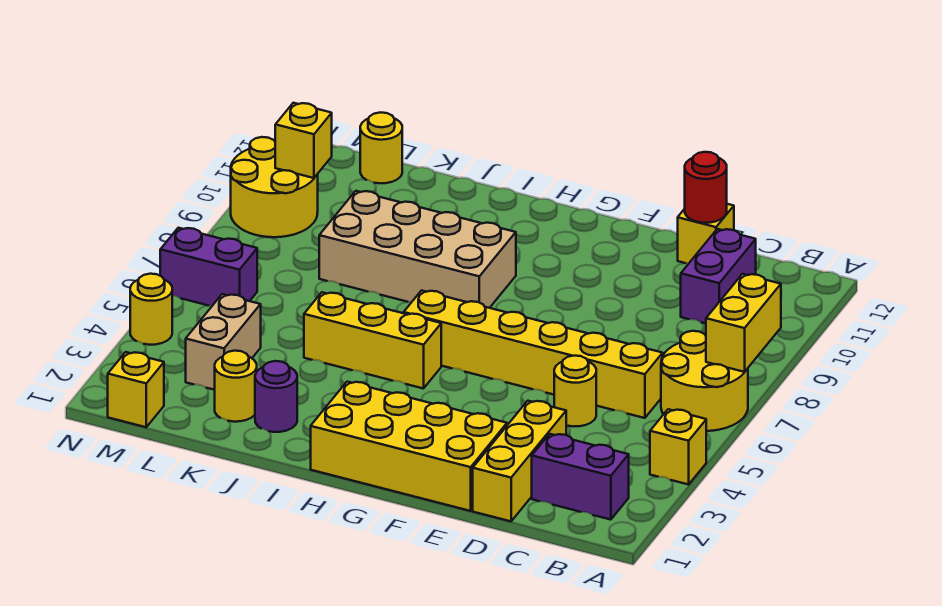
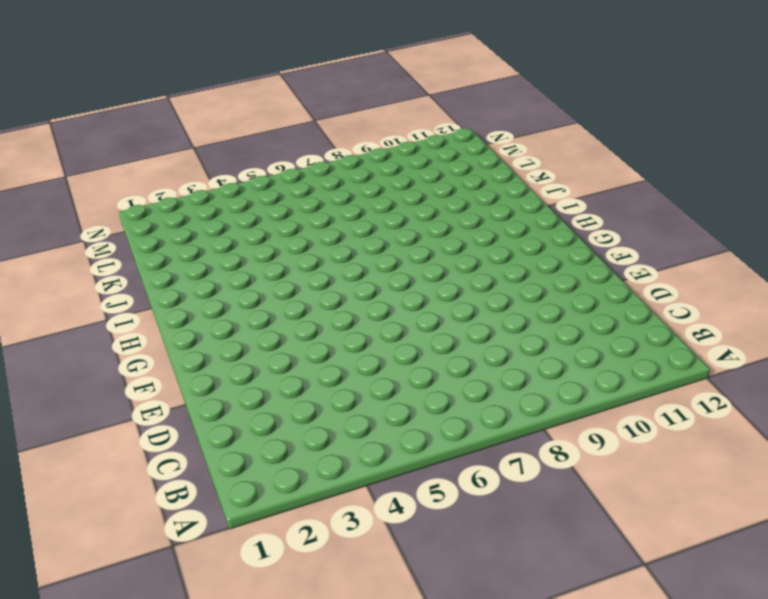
none -> yellow brick A4 level 1
none -> yellow round brick A6:B7 level 1
none -> purple brick B2:C2 level 1

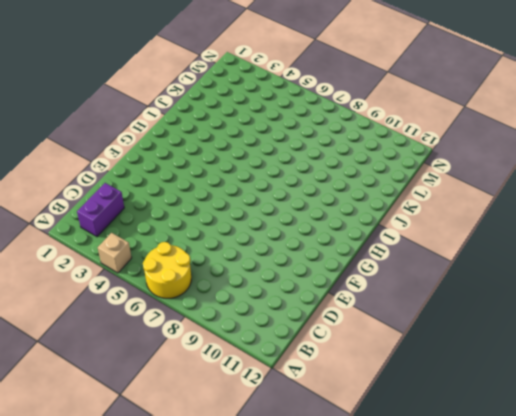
tan brick A4 level 1 -> yellow brick A4 level 1
none -> yellow brick C6:H6 level 1
none -> purple brick C10:C11 level 1
none -> yellow brick D1:D3 level 1

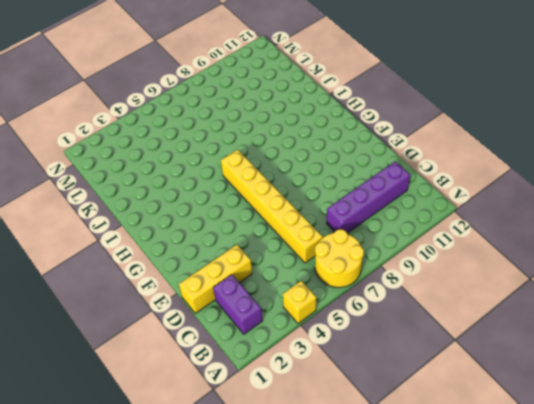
purple brick C8:C11 level 1 -> purple brick C10:C11 level 1
none -> yellow round brick D5 level 1
none -> yellow brick D12 level 1
none -> yellow brick E1:H2 level 1

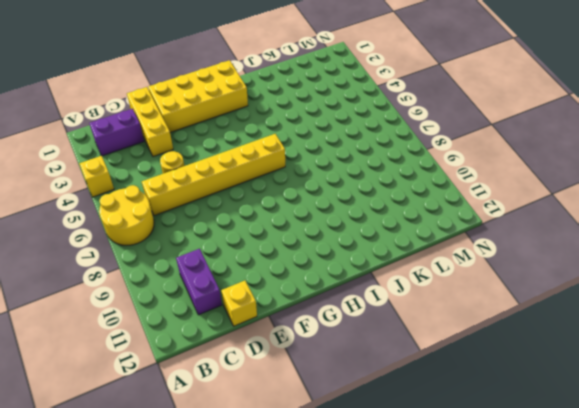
none -> yellow brick H5:J5 level 1
none -> tan brick H8:K9 level 1
none -> purple round brick J2 level 1

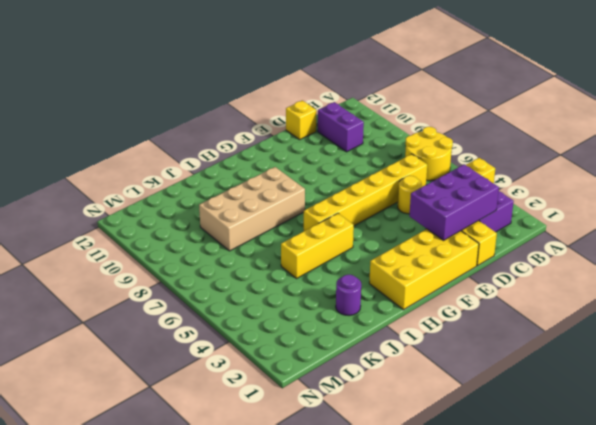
purple brick C2:E3 level 2 -> none
none -> yellow round brick K2 level 1
none -> tan brick L3:L4 level 1
none -> yellow round brick L12 level 1

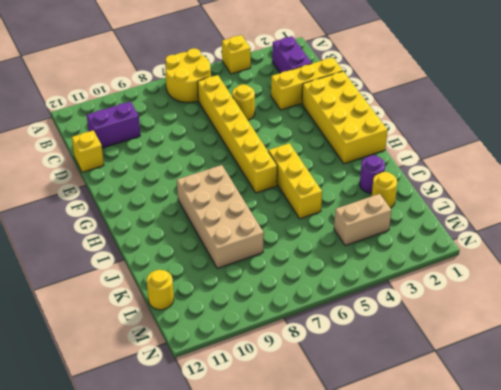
none -> yellow brick M1 level 1
none -> purple brick M6:N6 level 1
none -> yellow round brick M9:N10 level 1

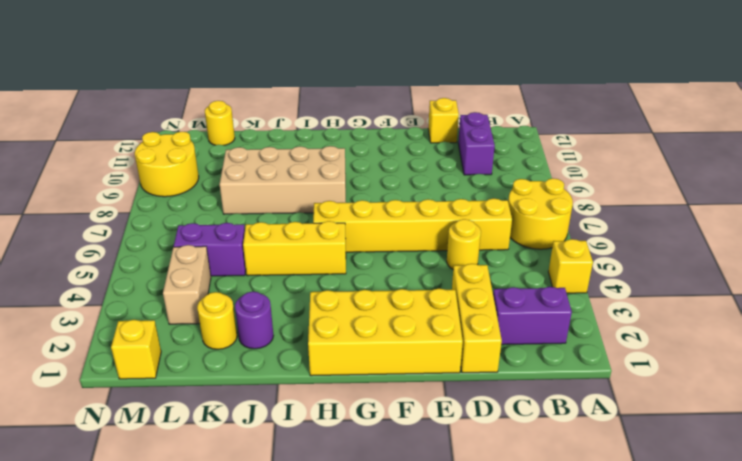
purple brick K5:L5 level 1 -> purple brick M6:N6 level 1
none -> yellow round brick N4 level 1
none -> yellow brick A7:A8 level 2
none -> red round brick D12 level 2

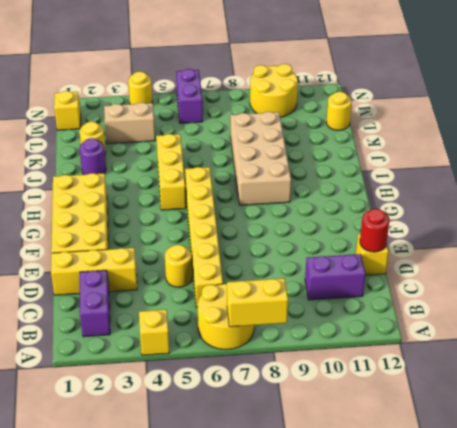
none -> yellow brick M10 level 2

